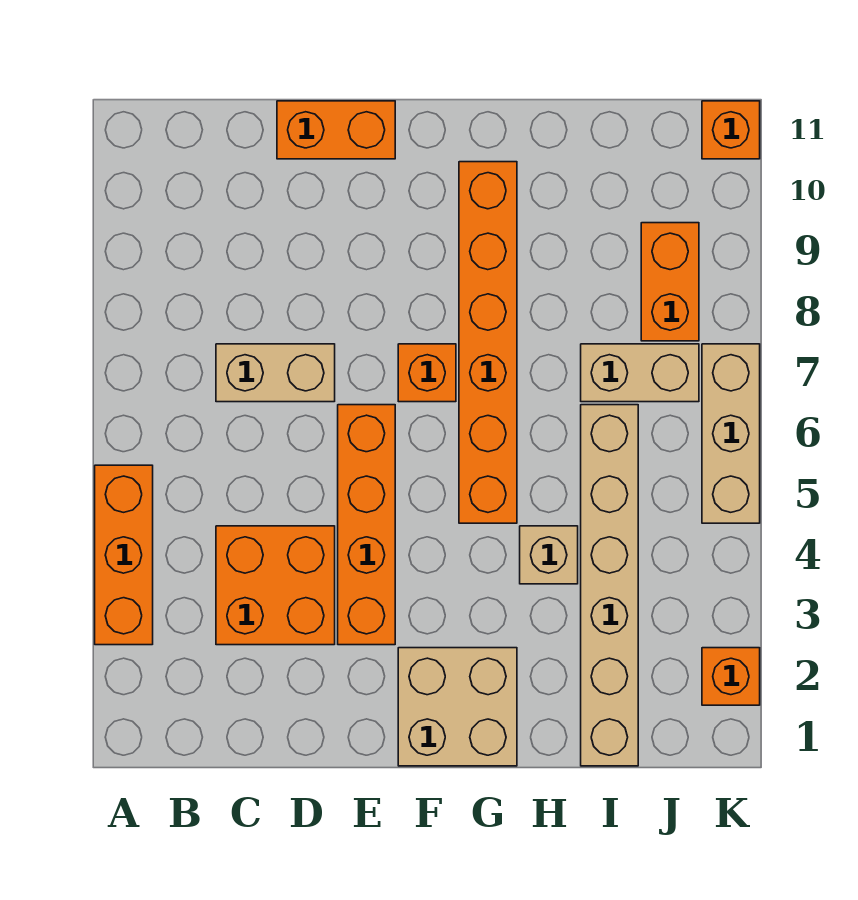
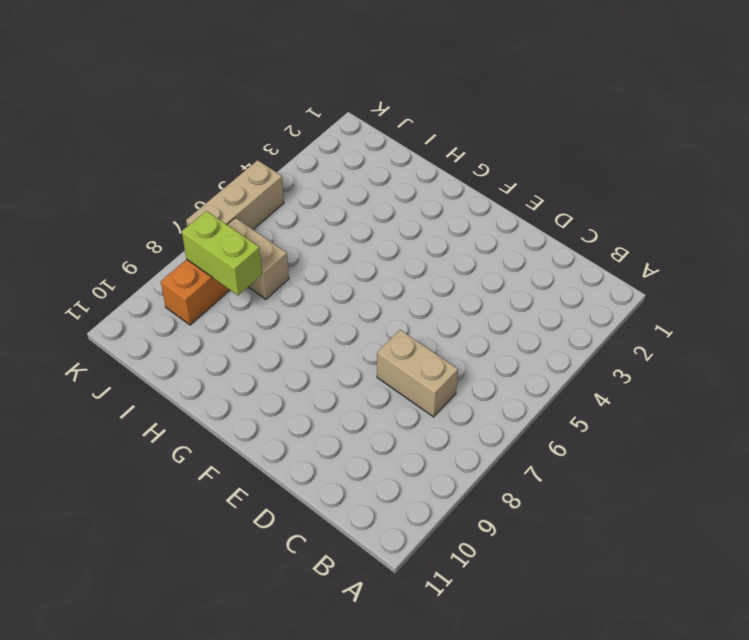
lime brick I8:J8 level 2 -> none
none -> orange brick A3:A5 level 1
none -> orange brick C3:D4 level 1
none -> orange brick D11:E11 level 1

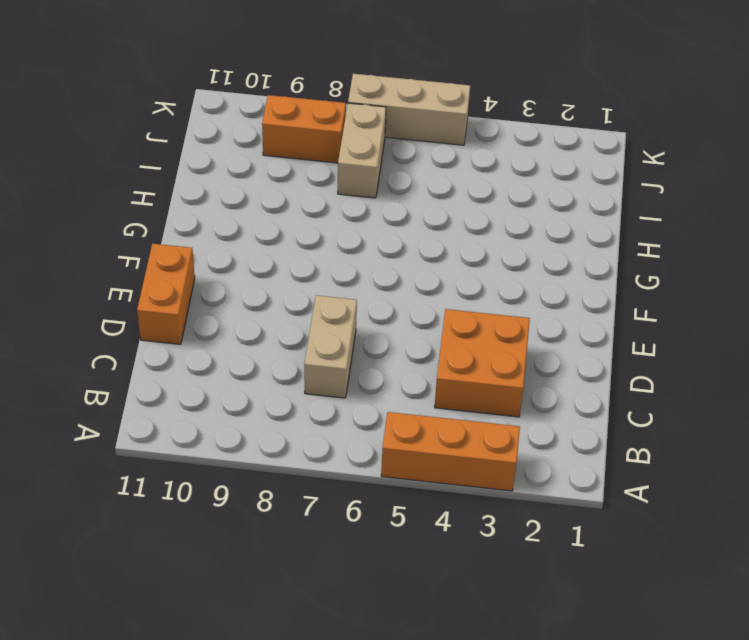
none -> orange brick E3:E6 level 1
none -> tan brick F1:G2 level 1
none -> orange brick F7 level 1

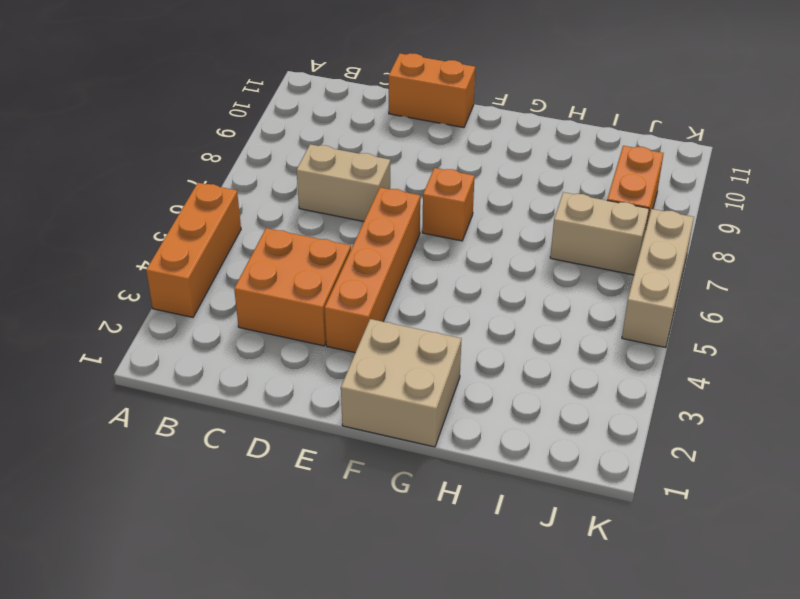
none -> orange brick G5:G10 level 1
none -> tan brick H4 level 1
none -> tan brick I1:I6 level 1

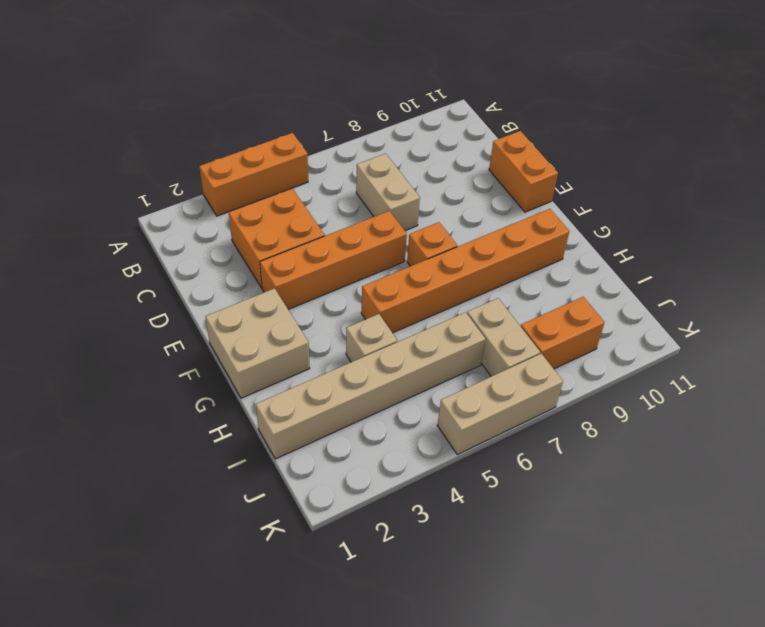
none -> orange brick K2 level 1
none -> orange brick K11 level 1

